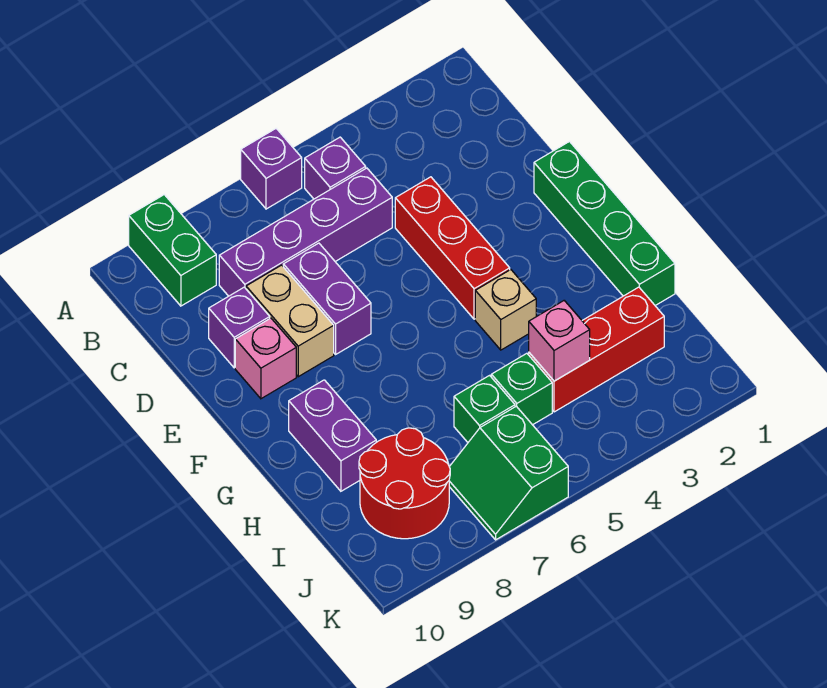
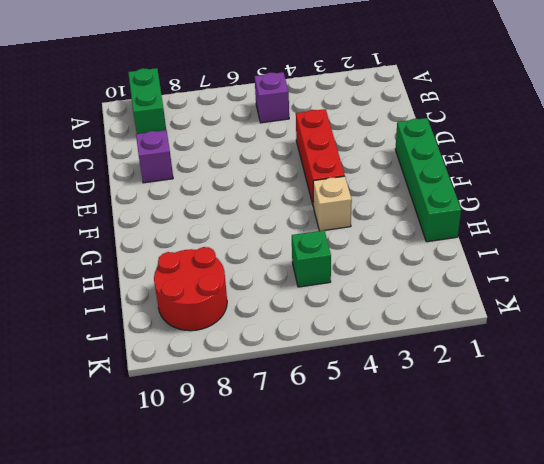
none -> purple brick A6 level 1
none -> purple brick C5:C8 level 1
none -> purple brick D7:E7 level 1

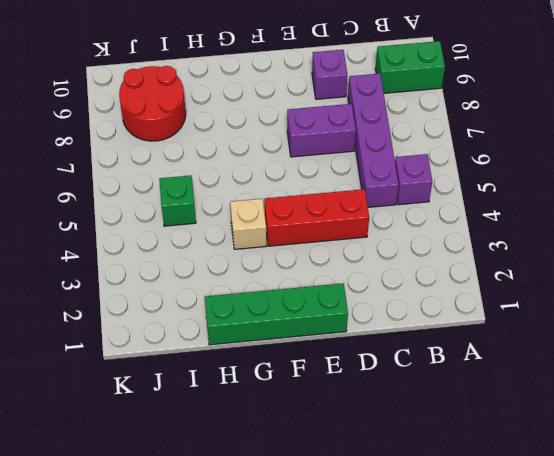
none -> purple brick A6 level 1
none -> tan brick D8:E8 level 1
none -> pink brick E9 level 1

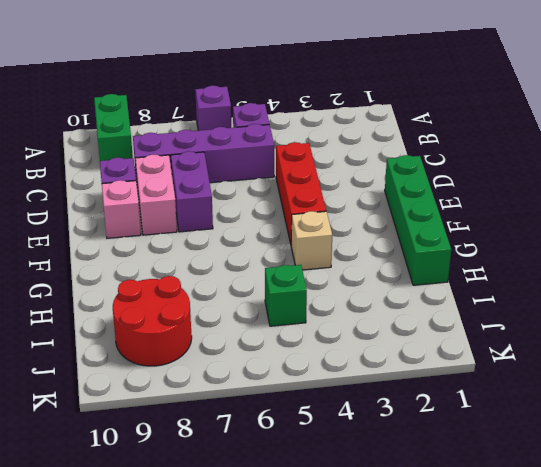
pink brick D8:E8 level 1 -> tan brick D8:E8 level 1
none -> purple brick G9:H9 level 1
none -> red brick I2:I4 level 1
none -> green brick I6 level 1

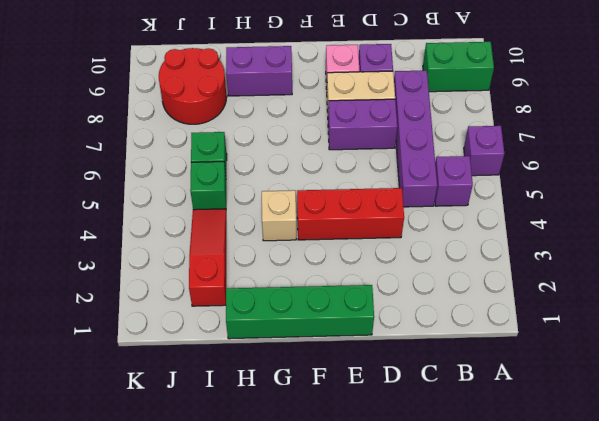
red slope I2:I4 level 1 top 2 -> red brick I2:I4 level 1
none -> green slope J6:K7 level 1 top 6
none -> pink brick I4 level 2

